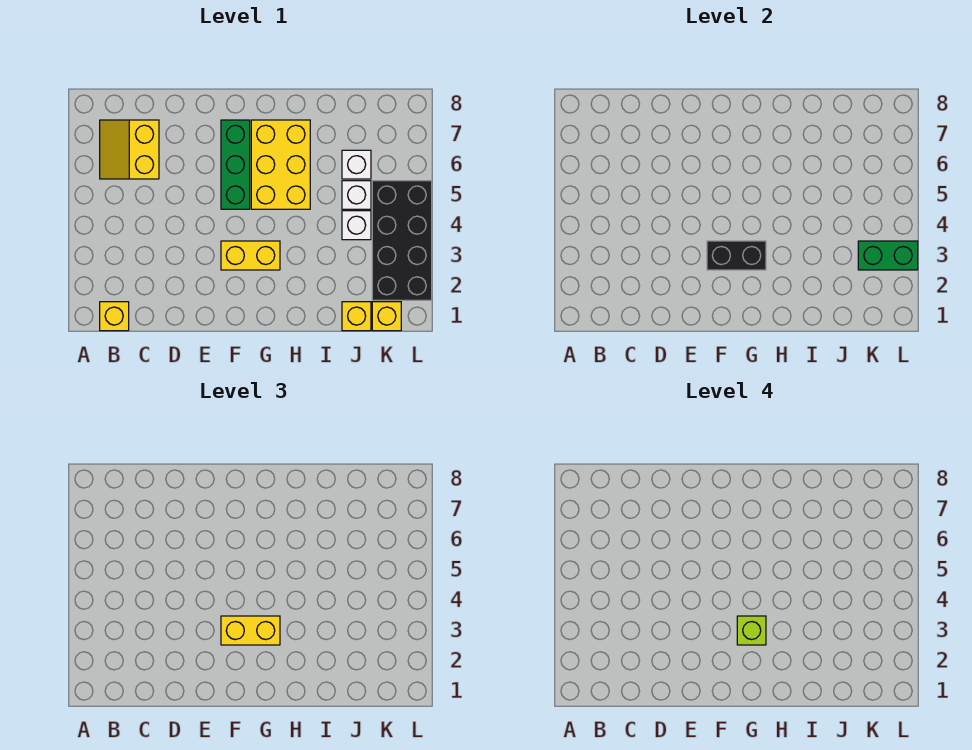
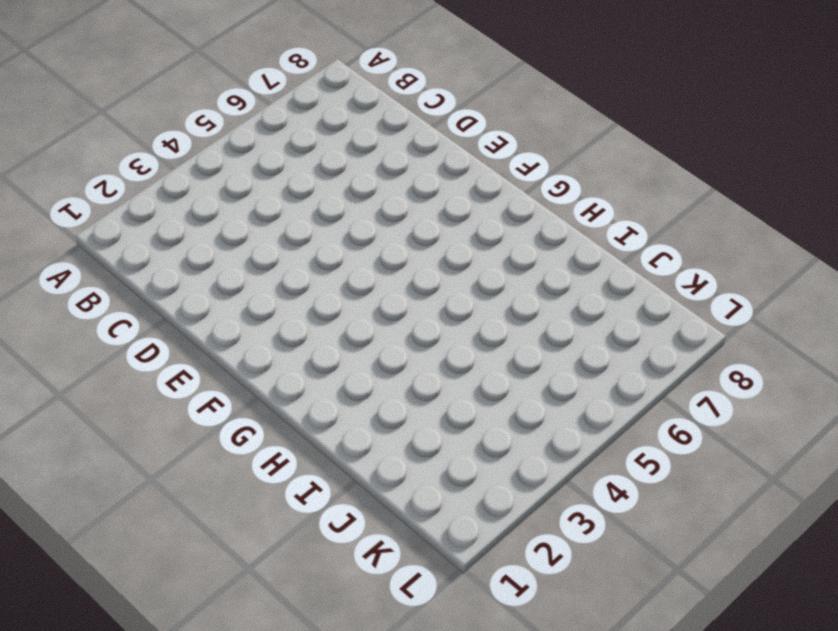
none -> yellow brick B1 level 1
none -> yellow slope B6:C7 level 1 top C
none -> yellow brick F3:G3 level 1

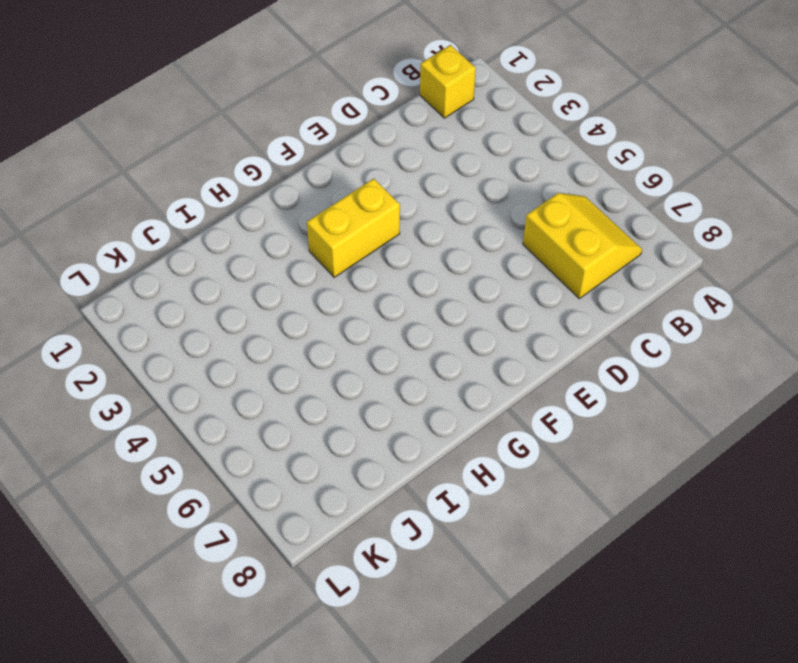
none -> green brick F5:F7 level 1
none -> yellow brick G5:H7 level 1
none -> yellow brick J1 level 1

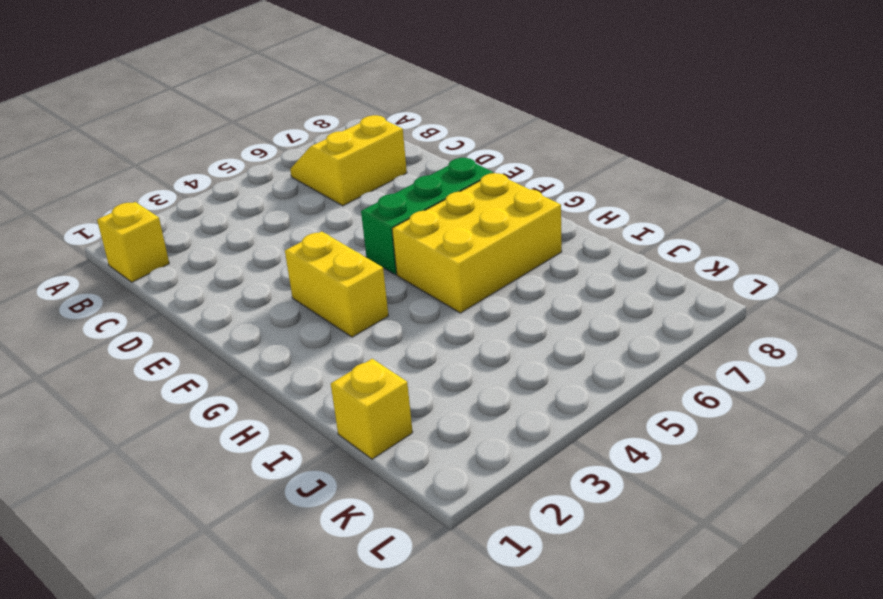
none -> white brick J4 level 1
none -> white brick J5 level 1
none -> white brick J6 level 1

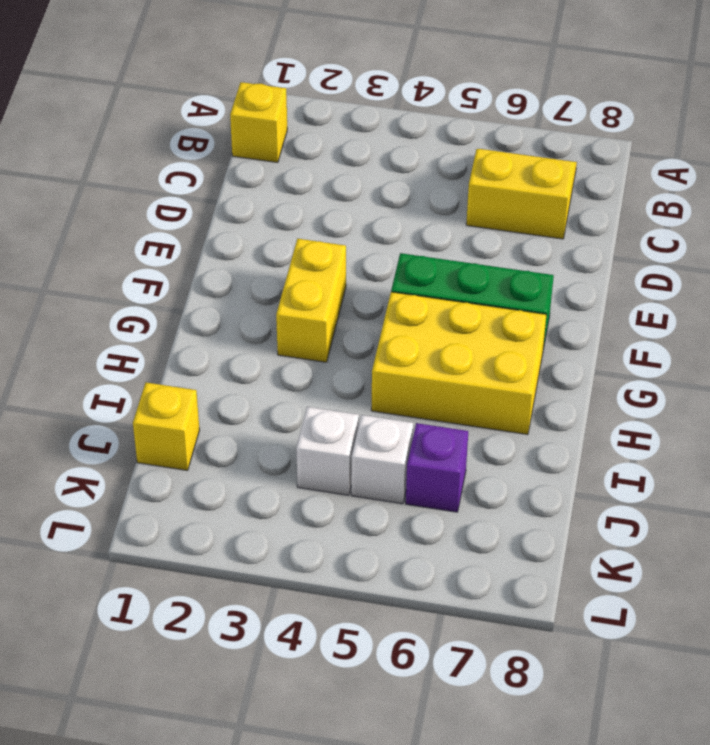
purple brick J6 level 1 -> white brick J6 level 1
none -> yellow brick K1 level 1
none -> black brick K2:L5 level 1
none -> black brick F3:G3 level 2

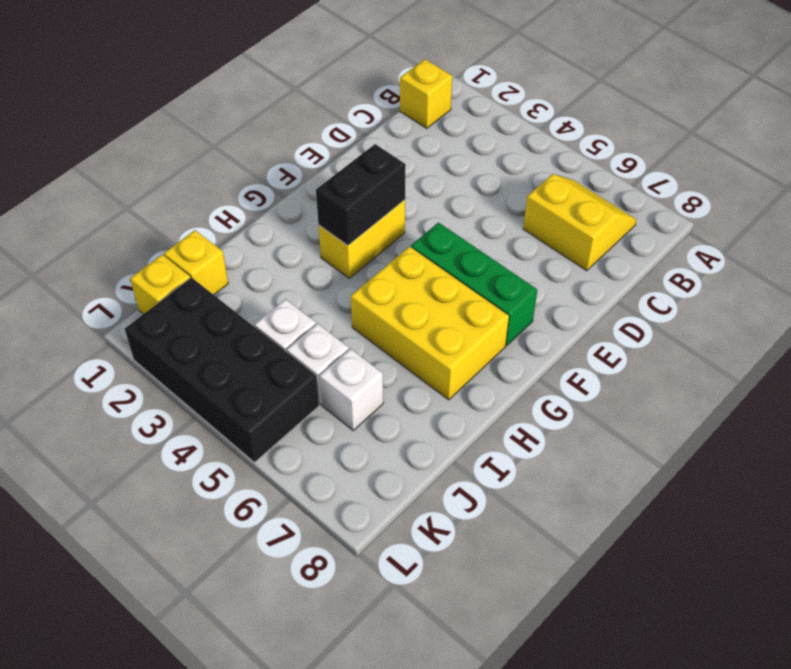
none -> green brick K3:L3 level 2
none -> yellow brick F3:G3 level 3
none -> lime brick G3 level 4

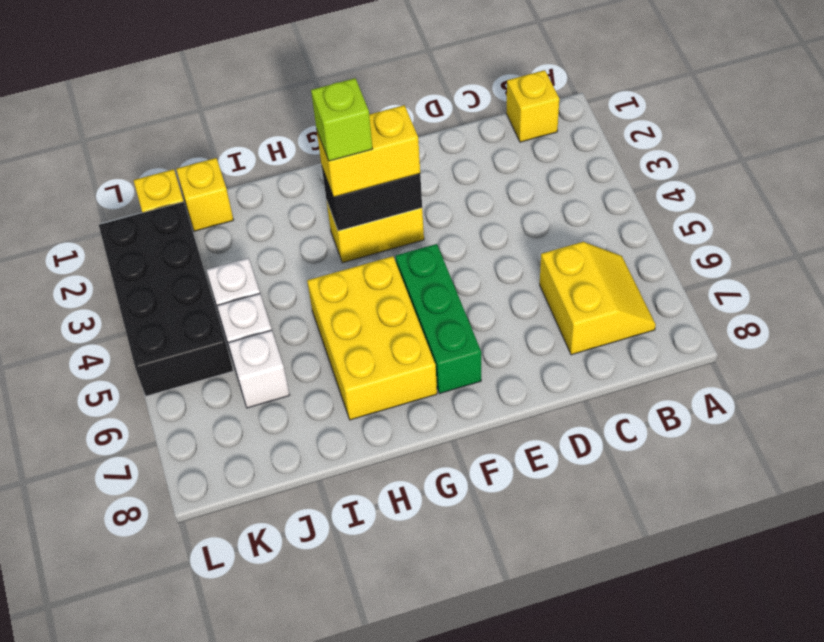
none -> green brick K3:L3 level 2

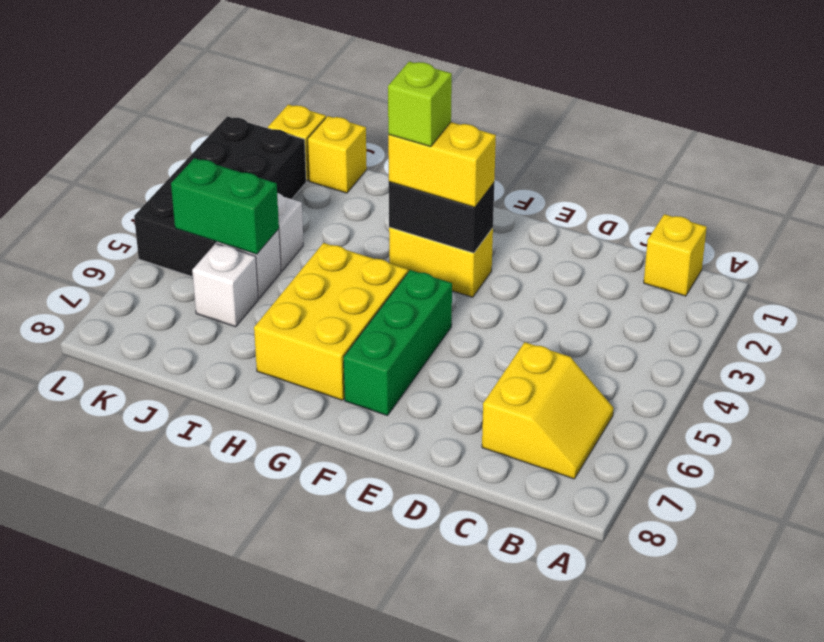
green brick J5:K5 level 2 -> green brick K3:L3 level 2

